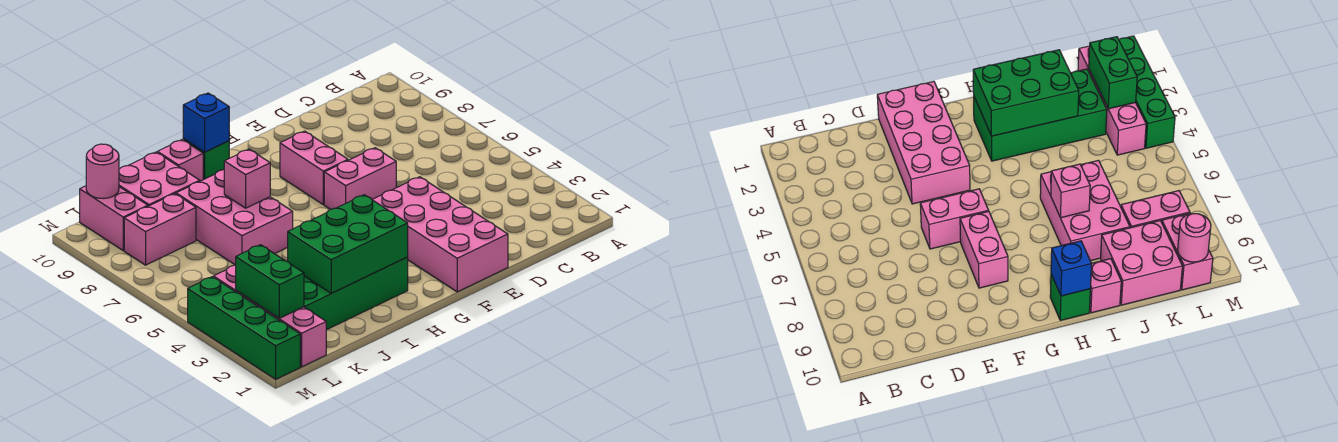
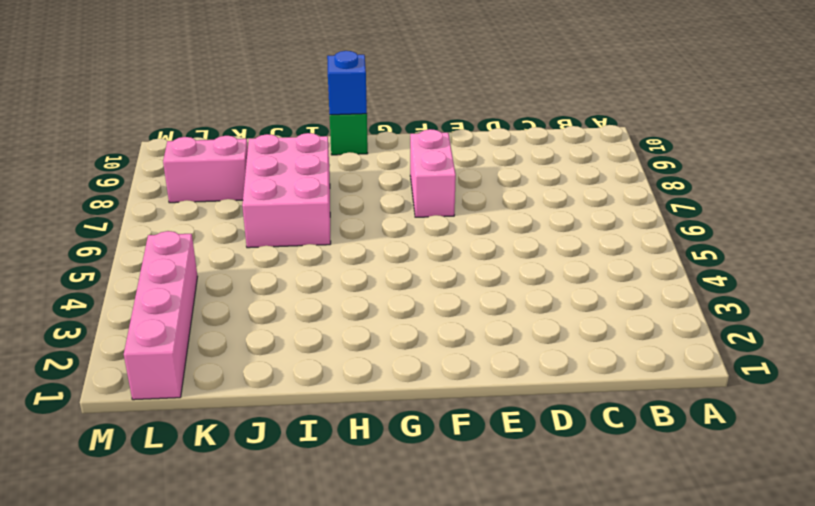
none -> pink brick E1:F4 level 1
none -> pink brick E6:F6 level 1
none -> green brick H2:K3 level 1

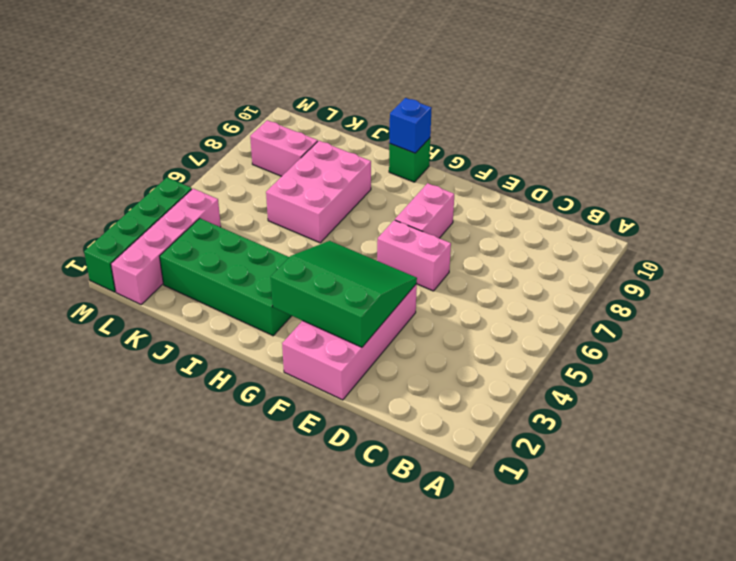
green slope E2:G4 level 2 top 2 -> none
none -> pink brick I10 level 1
none -> pink brick J9:K10 level 1
none -> pink brick L9:L10 level 1

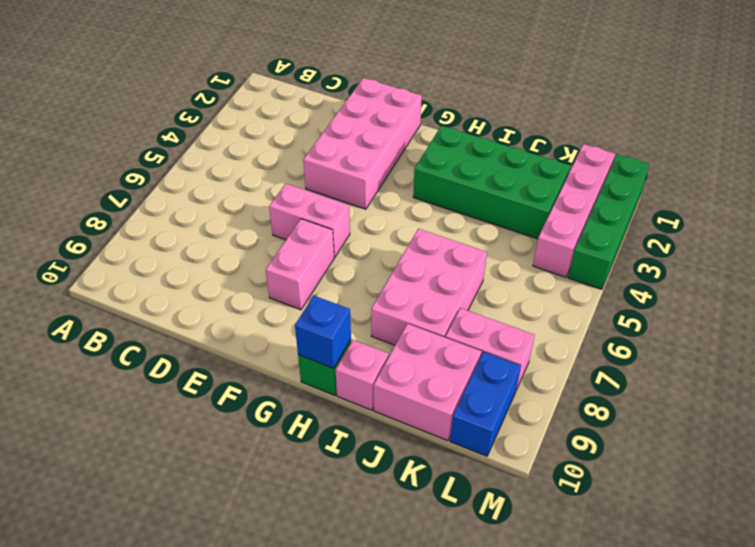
blue brick L9:L10 level 1 -> pink brick L9:L10 level 1
none -> green brick H2:J3 level 2
none -> pink brick I7 level 2
none -> green brick L2:L3 level 2

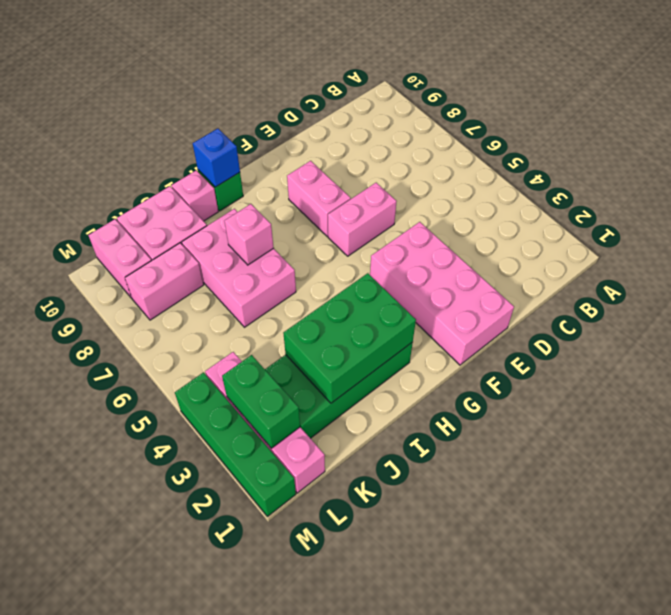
none -> pink round brick L10 level 2

